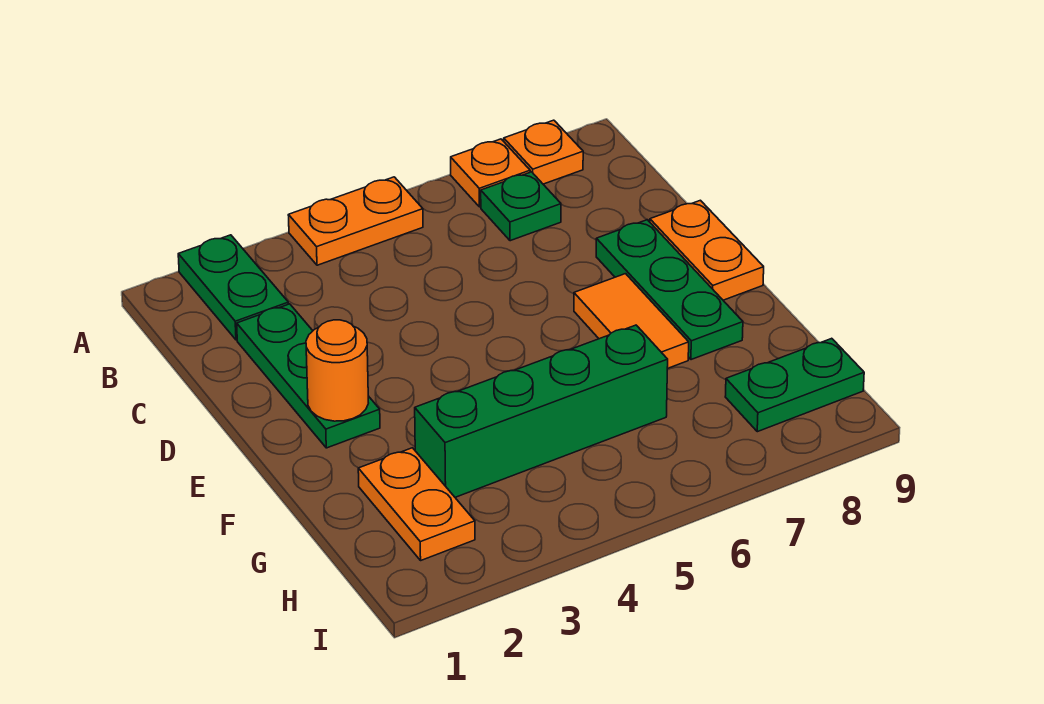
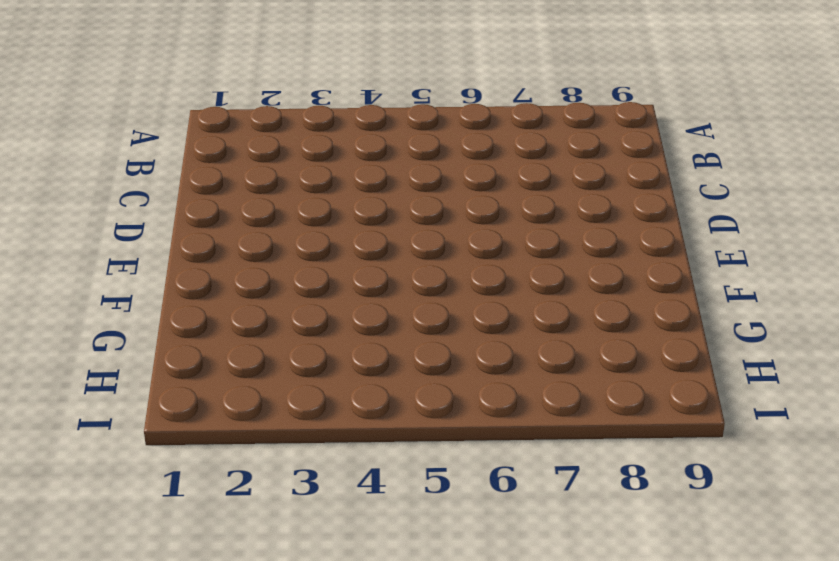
none -> green plate A2:B2 level 1
none -> orange plate A4:A5 level 1
none -> orange plate A7 level 1

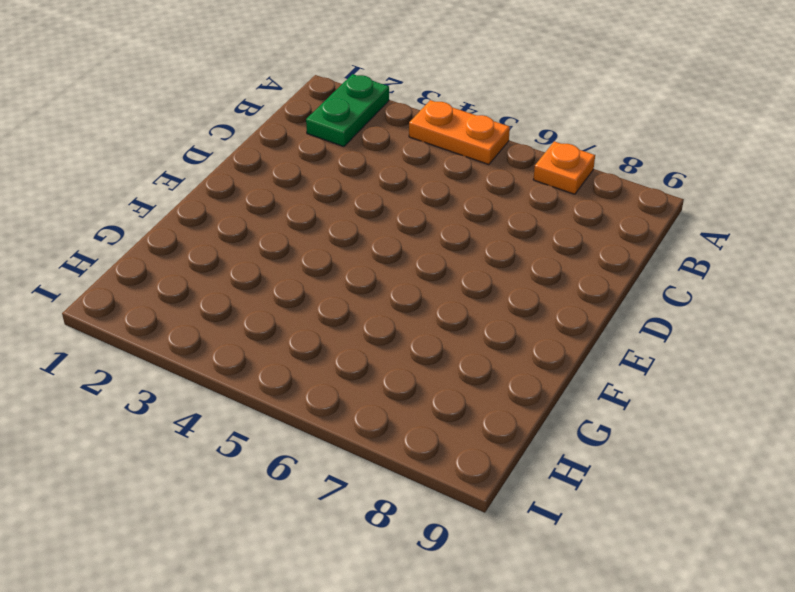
none -> orange plate A8 level 1
none -> green plate B7 level 1
none -> green plate C2:E2 level 1

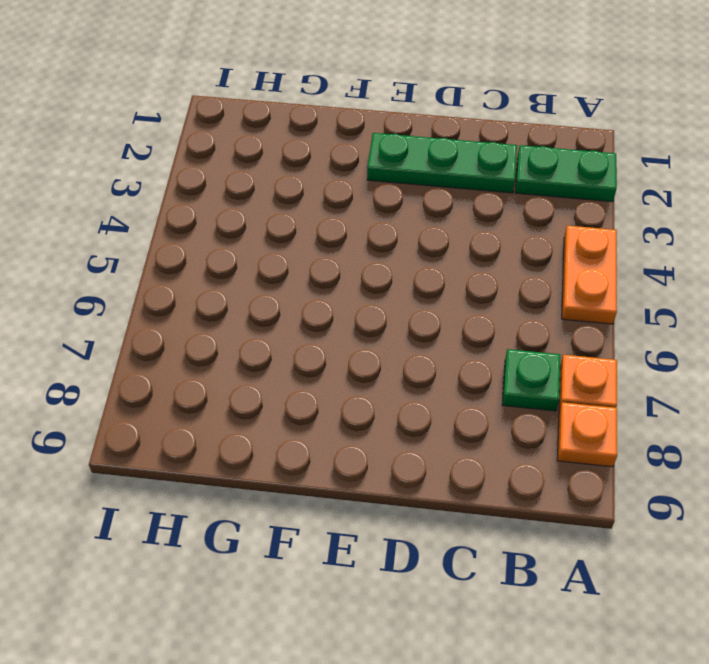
none -> green plate D8:F8 level 1
none -> orange plate D9:E9 level 1
none -> orange tile E7:F7 level 1

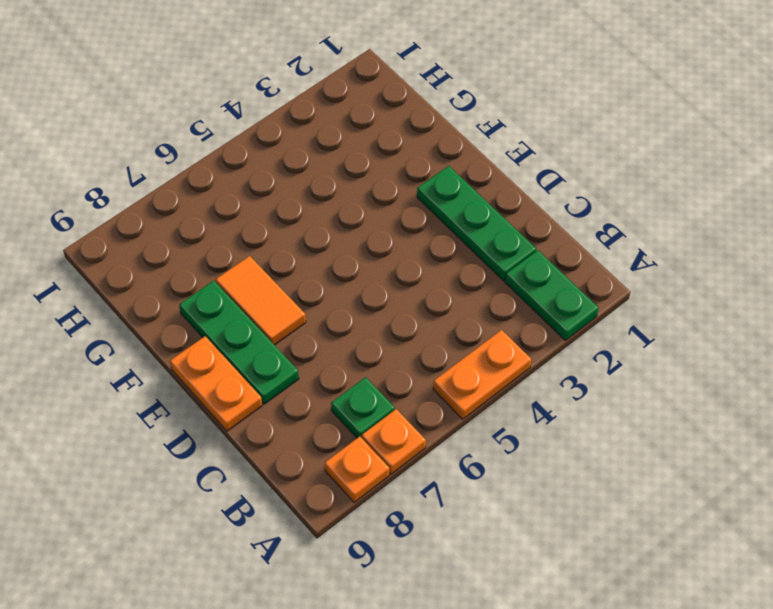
none -> orange plate G2:H2 level 1
none -> green brick G3:G6 level 1
none -> green plate H8:H9 level 1

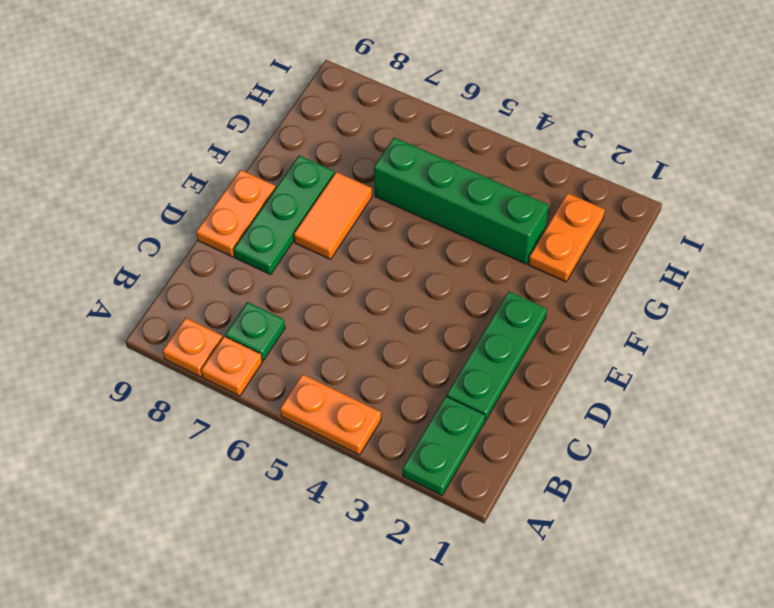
none -> green plate H8:H9 level 1
none -> orange round brick E2 level 2

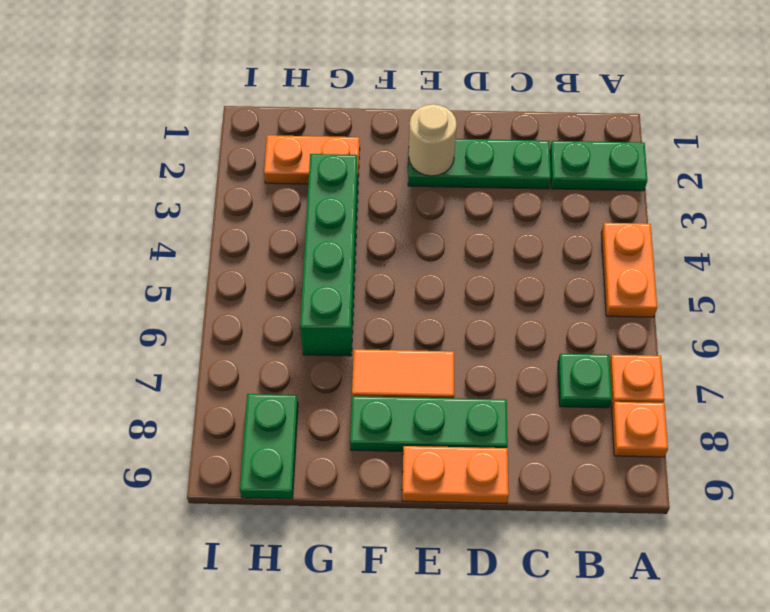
tan round brick E2 level 2 -> orange round brick E2 level 2

